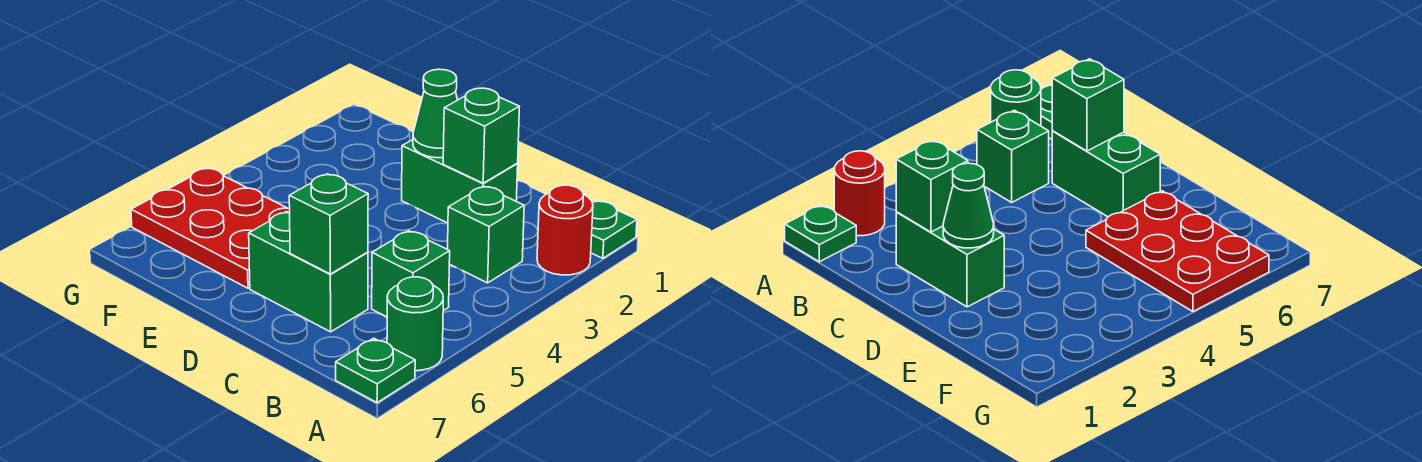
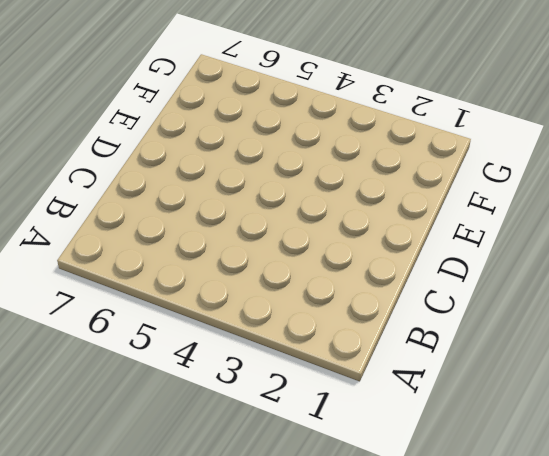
none -> green plate A1 level 1
none -> red round brick A2 level 1
none -> green round brick A6 level 1

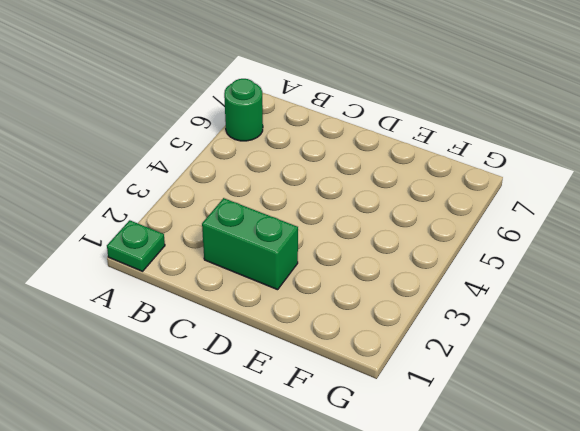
none -> red round brick A2 level 1
none -> green plate A7 level 1
none -> green brick B3 level 1

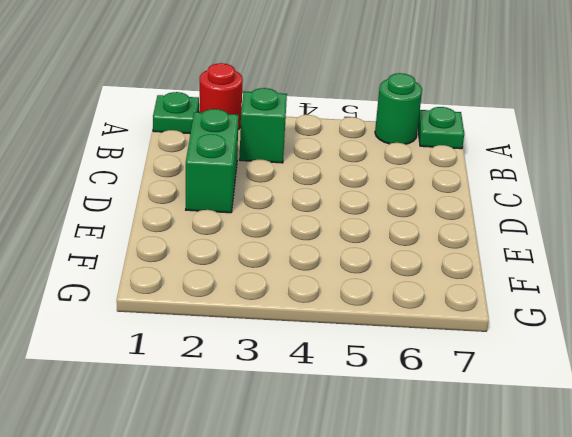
none -> green brick B5 level 1
none -> green brick C6:D6 level 1
none -> red plate E5:G6 level 1

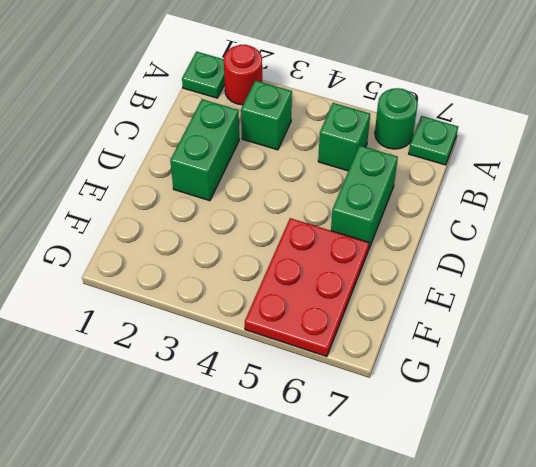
none -> green brick C2 level 2
none -> green brick C6 level 2
none -> green cone D2 level 2

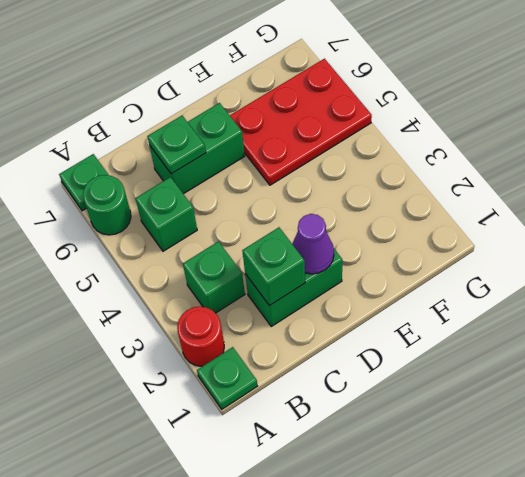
green plate C6 level 2 -> green brick C6 level 2
purple cone D2 level 2 -> green cone D2 level 2

